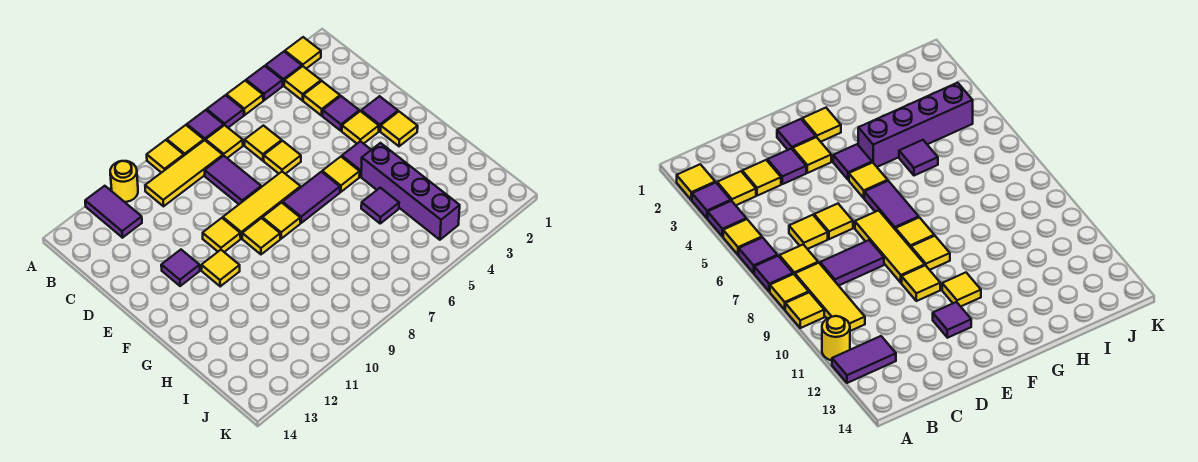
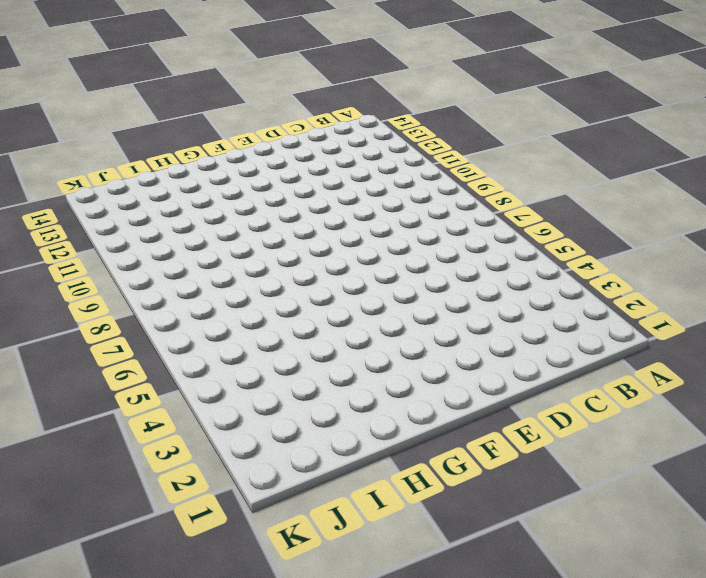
none -> yellow tile A2 level 1
none -> purple tile A3 level 1
none -> purple tile A4 level 1
none -> yellow tile A5 level 1

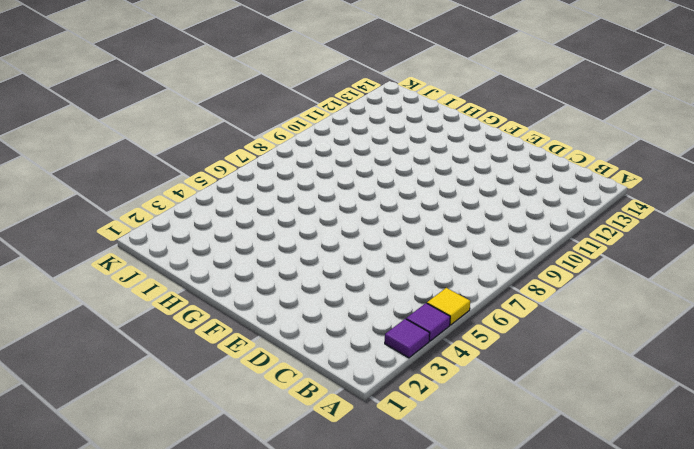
none -> yellow tile A2 level 1
none -> purple tile A6 level 1
none -> purple tile A7 level 1
none -> yellow tile A8 level 1

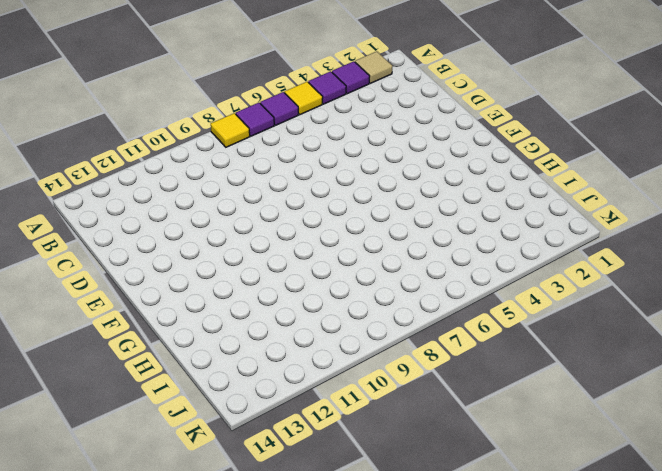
tan tile A2 level 1 -> yellow tile A2 level 1
none -> yellow tile A9 level 1
none -> yellow round brick A11 level 1
none -> purple tile A12:B12 level 1
none -> yellow tile B3 level 1

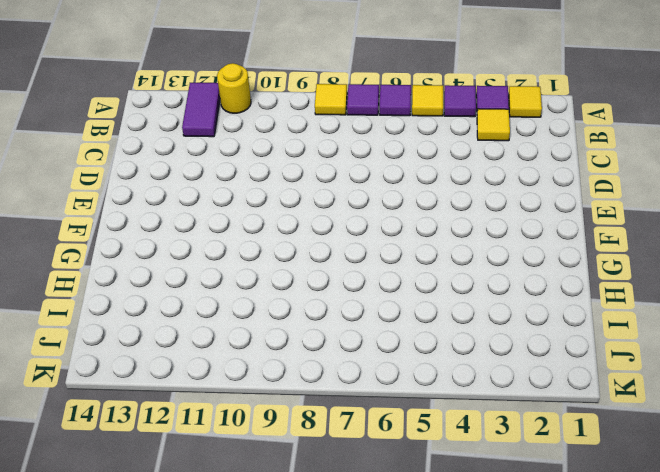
none -> yellow tile A9 level 1
none -> yellow tile B7 level 1
none -> yellow tile B8:B10 level 1
none -> yellow tile C3 level 1

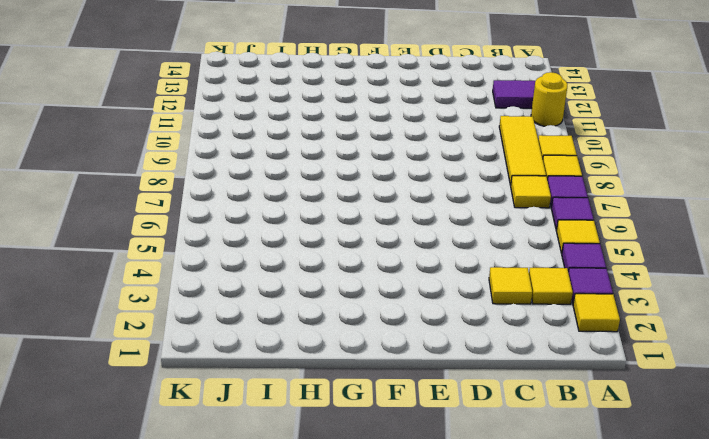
none -> yellow tile C6 level 1
none -> purple tile C8:D8 level 1
none -> purple tile D3 level 1
none -> yellow tile D6 level 1

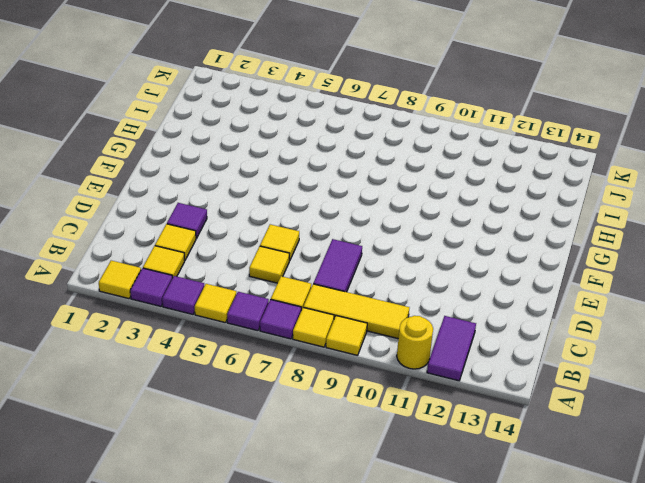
none -> purple tile E2 level 1
none -> yellow tile E3 level 1
none -> yellow tile E7:E9 level 1
none -> yellow tile E10 level 1

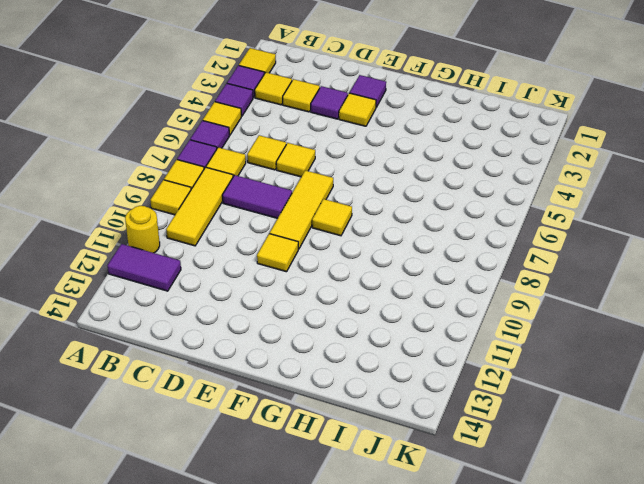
none -> purple tile E12 level 1
none -> yellow tile F2 level 1
none -> purple tile F4 level 1
none -> yellow tile F5 level 1

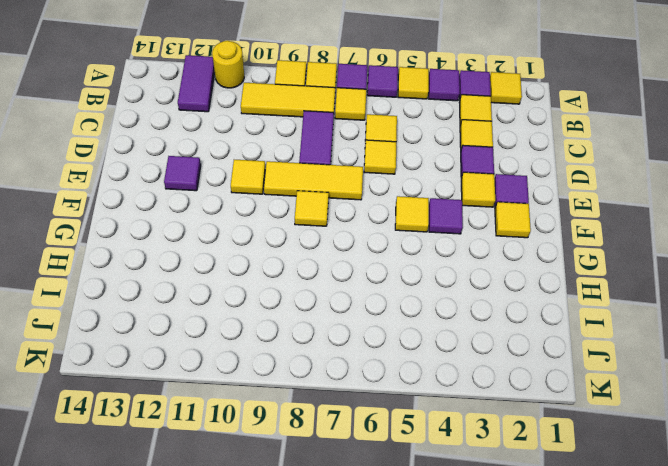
none -> purple tile F6:F7 level 1
none -> yellow tile F9 level 1
none -> yellow tile F11 level 1
none -> purple brick G4:J4 level 1

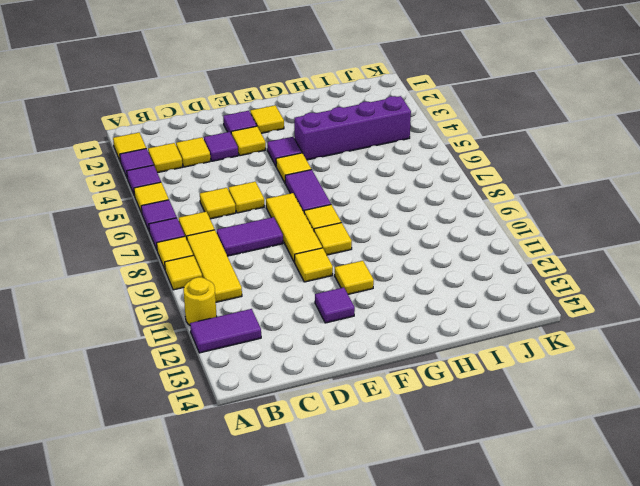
none -> purple tile H5 level 1

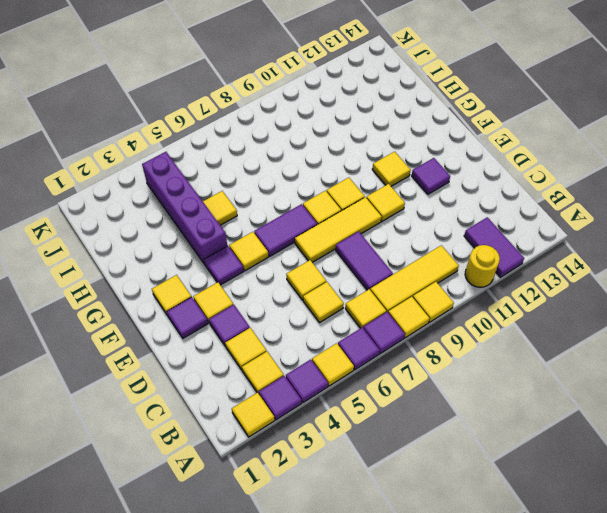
yellow tile H5 level 1 -> purple tile H5 level 1

